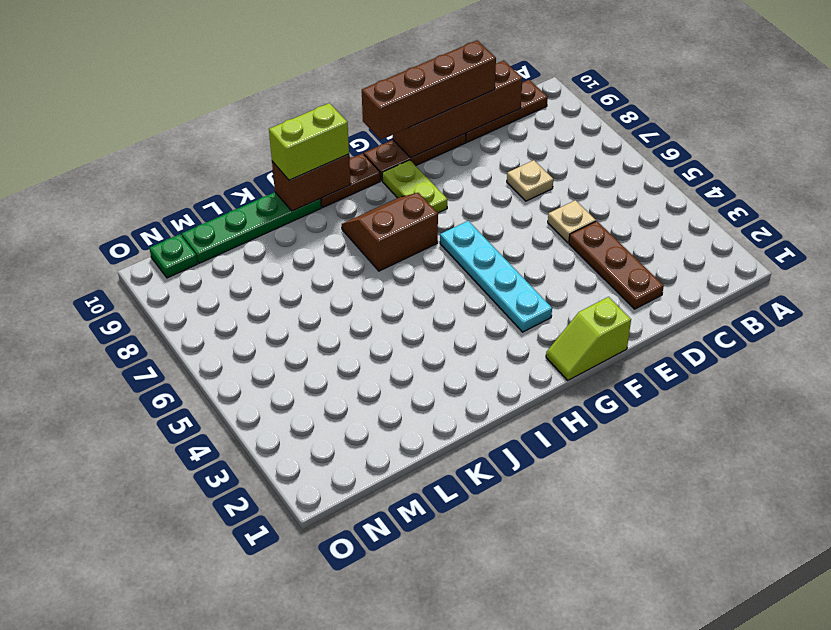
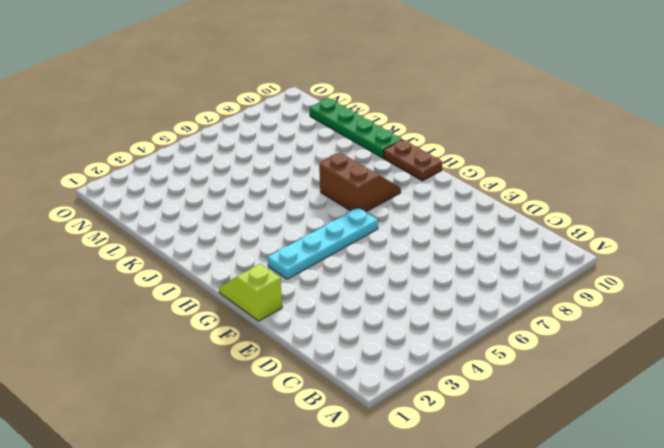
none -> brown plate B10:D10 level 1
none -> brown plate D2:D4 level 1
none -> tan plate D5 level 1

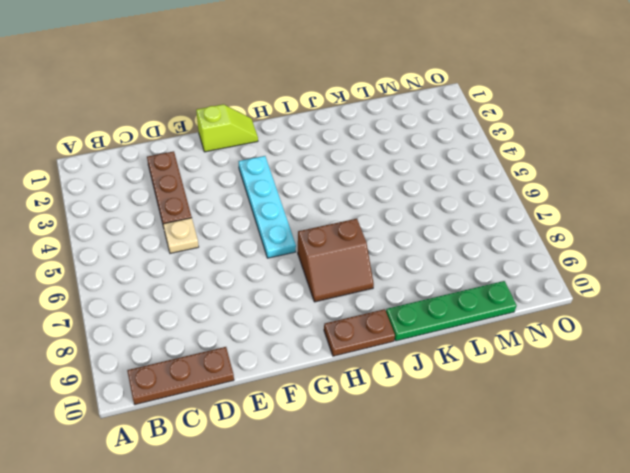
none -> tan plate D7 level 1
none -> brown plate E10:G10 level 1
none -> lime plate G8:G9 level 1

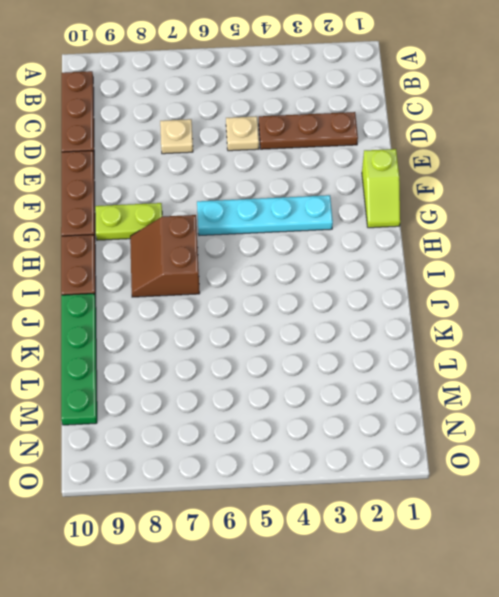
none -> green plate N10 level 1
none -> brown brick C10:F10 level 2
none -> brown brick I10:J10 level 2

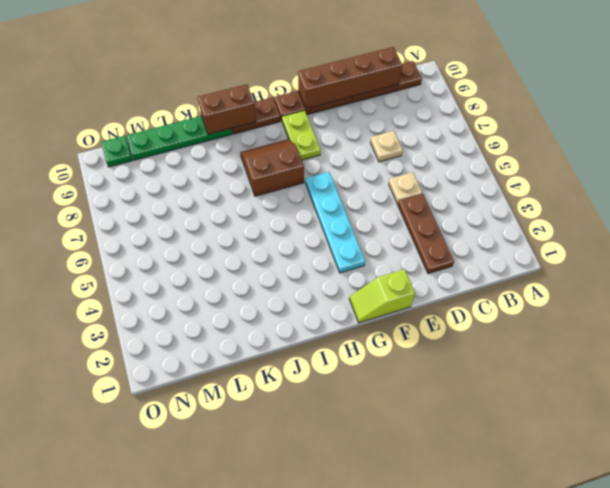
none -> brown brick D10:G10 level 3
none -> lime brick I10:J10 level 3

